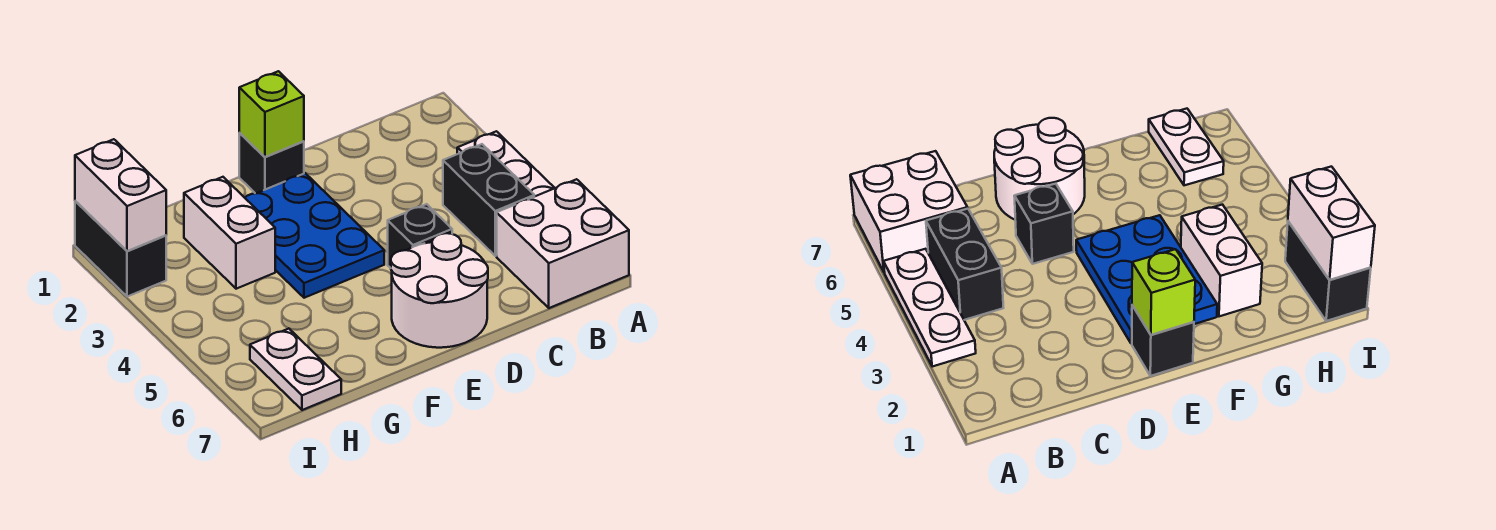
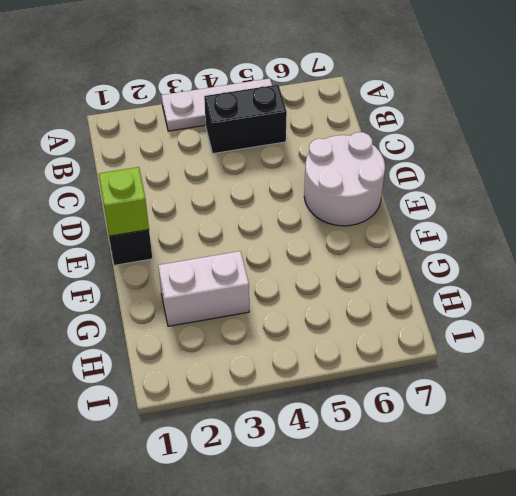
none -> white brick A6:B7 level 1
none -> black brick D5 level 1
none -> blue plate E2:F4 level 1

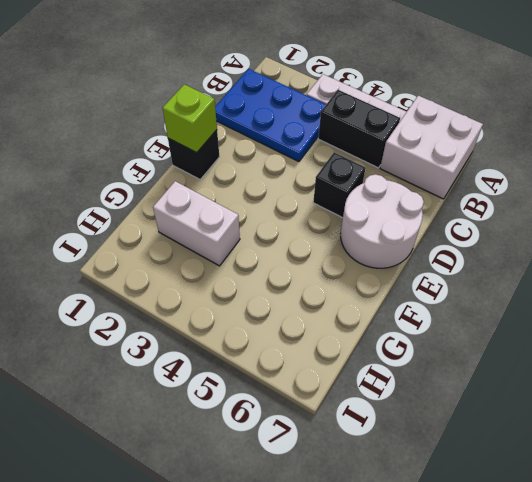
blue plate B1:C3 level 1 -> blue plate E2:F4 level 1
none -> white plate H6:H7 level 1
none -> black brick I1:I2 level 1
none -> white brick I1:I2 level 2

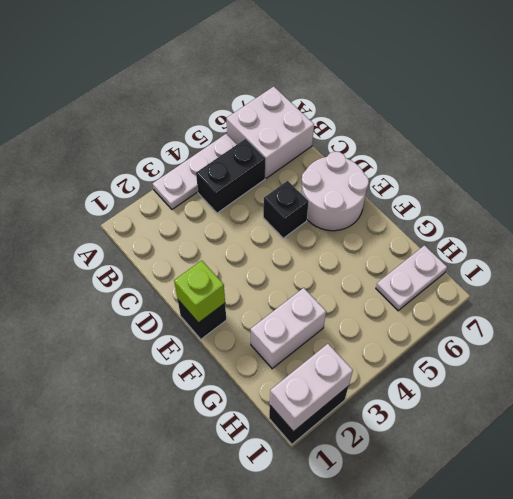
none -> blue plate E2:F4 level 1

